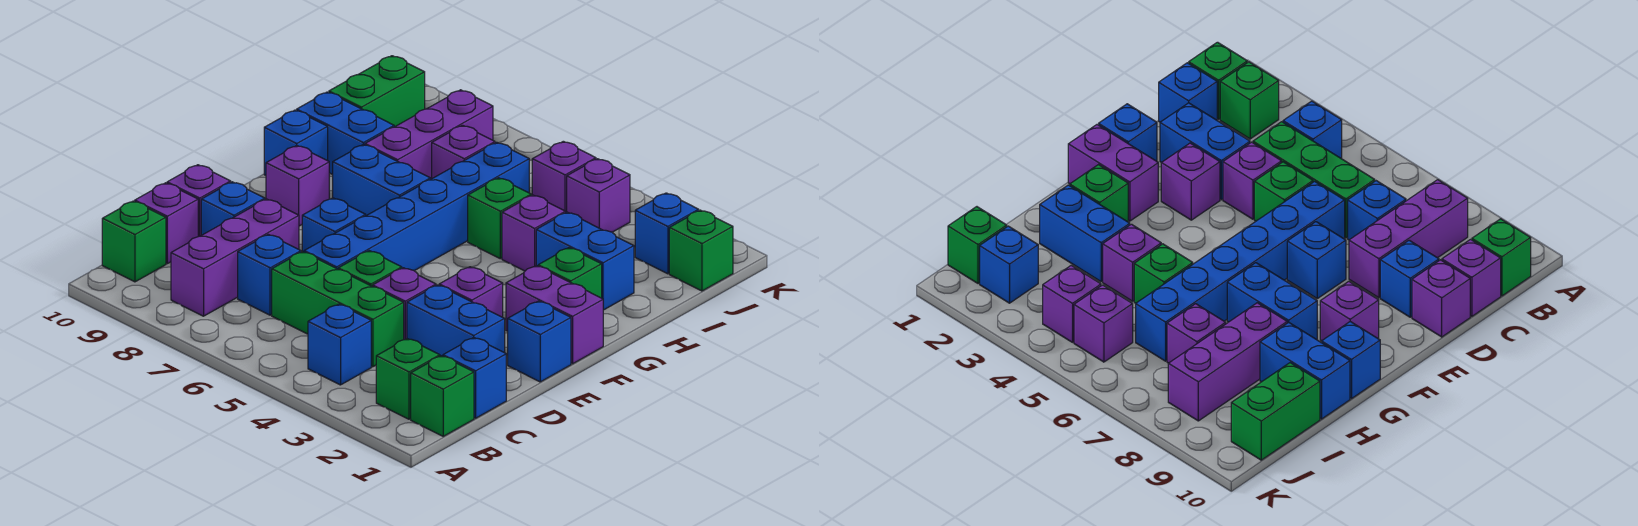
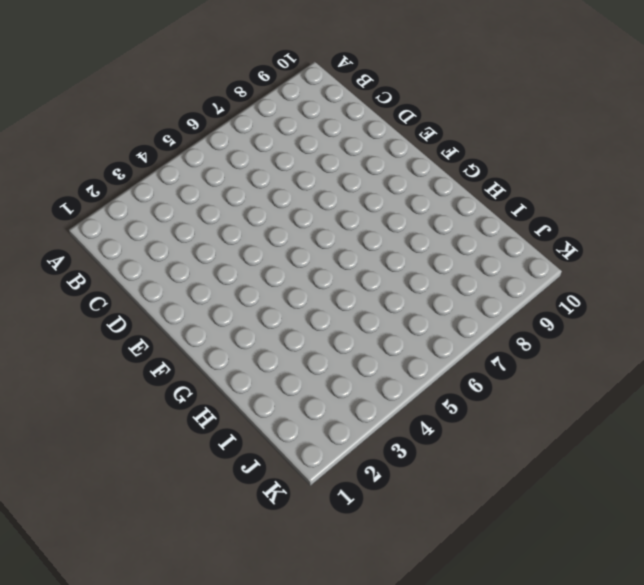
none -> green brick B1 level 1
none -> green brick B2 level 1
none -> blue brick B4 level 1
none -> purple brick B8:D8 level 1

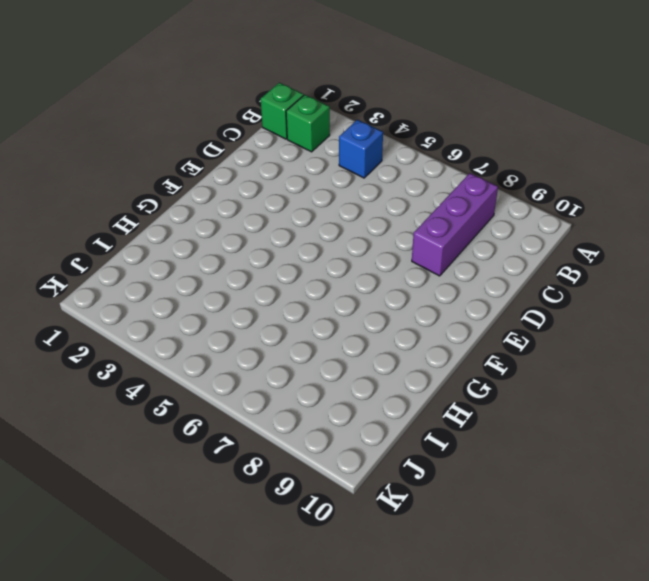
none -> green brick B10 level 1
none -> blue brick C1 level 1
none -> green brick C4:C6 level 1
none -> blue brick C7 level 1

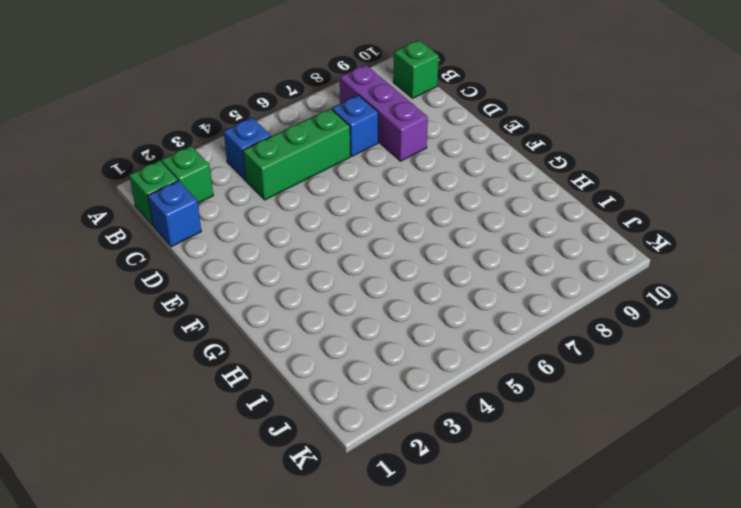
none -> purple brick C10 level 1
none -> blue brick D2:D3 level 1
none -> purple brick D4 level 1
none -> green brick D5 level 1

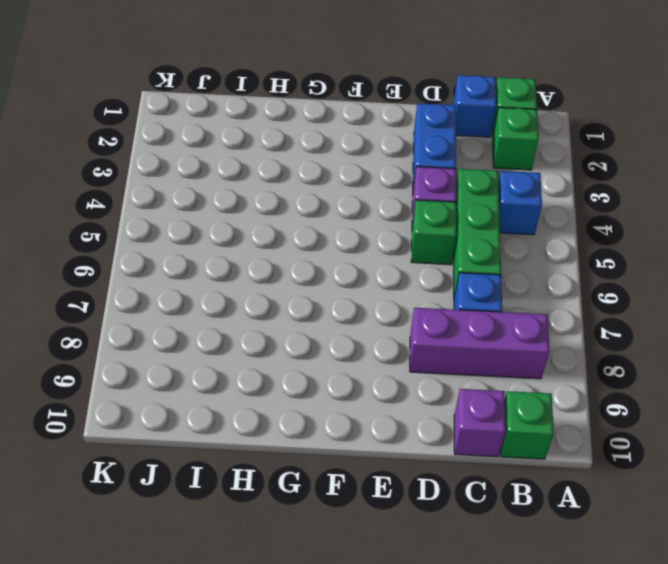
none -> blue brick D6:I6 level 1
none -> blue brick D9 level 1
none -> purple brick D10 level 1
none -> blue brick E1 level 1

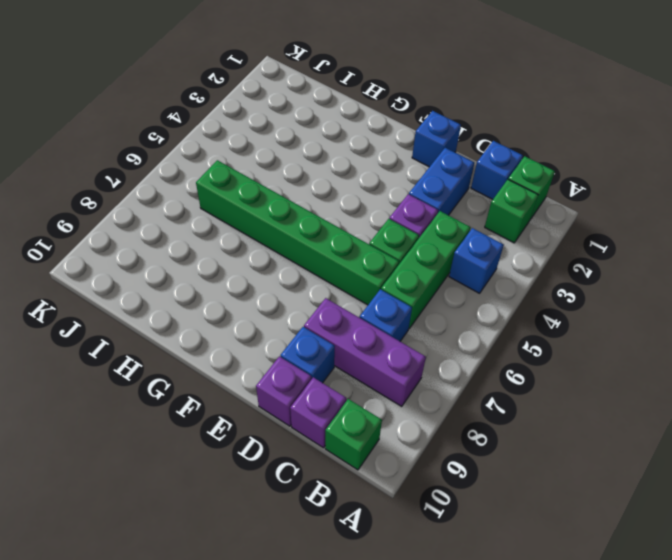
green brick D6:I6 level 1 -> blue brick D6:I6 level 1
none -> purple brick E3 level 1
none -> blue brick E7 level 1
none -> purple brick F1:F2 level 1
none -> purple brick F9 level 1

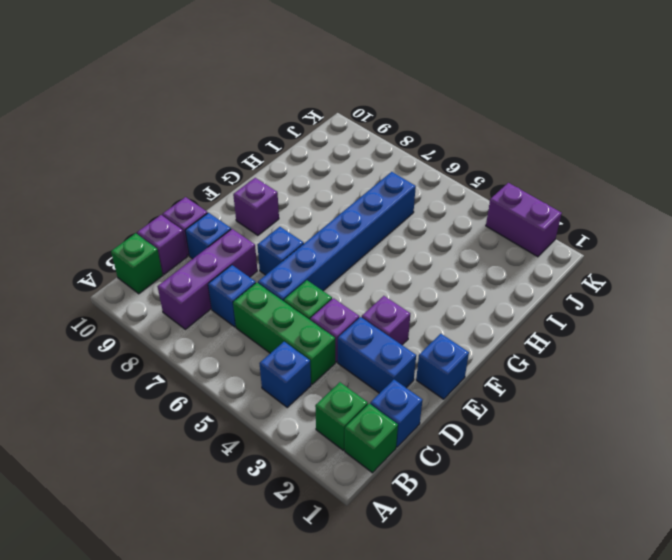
purple brick K2:K3 level 1 -> purple brick F1:F2 level 1
none -> green brick G2 level 1
none -> blue brick G7:G8 level 1
none -> blue brick G10 level 1
none -> blue brick H2:H3 level 1

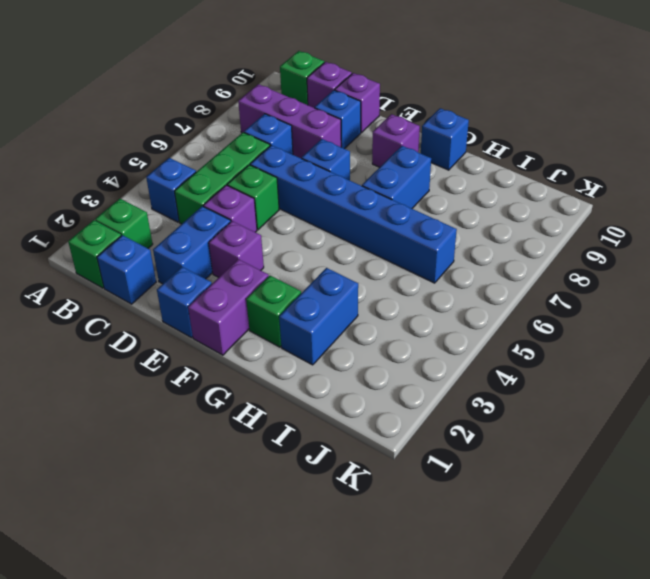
none -> purple brick H4 level 1
none -> green brick H5 level 1
none -> purple brick H8:J8 level 1
none -> blue brick H9:H10 level 1

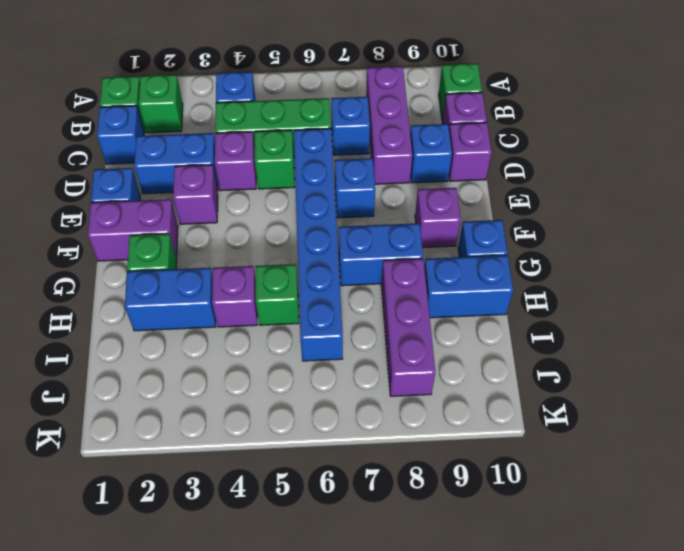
none -> purple brick I7 level 1
none -> green brick I10:J10 level 1
none -> green brick J1 level 1
none -> blue brick J2 level 1

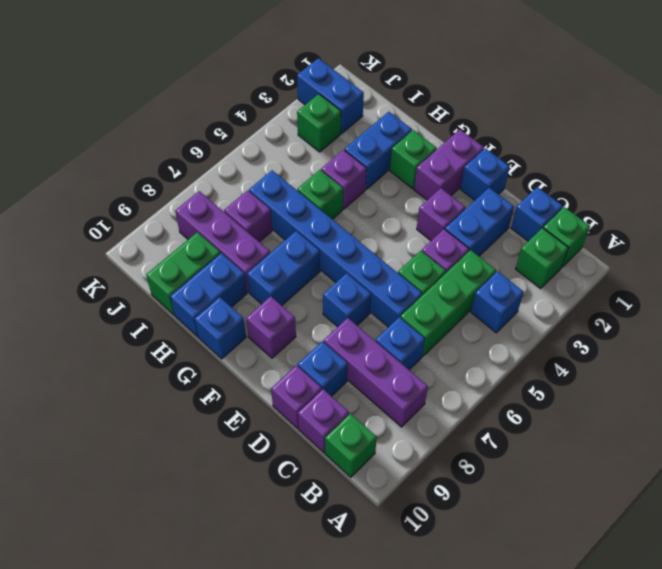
green brick I9:I10 level 1 -> green brick I10:J10 level 1
blue brick J2:K2 level 1 -> blue brick J2 level 1
green brick J3 level 1 -> green brick J1 level 1
none -> purple brick J4 level 1
none -> purple brick J5 level 1

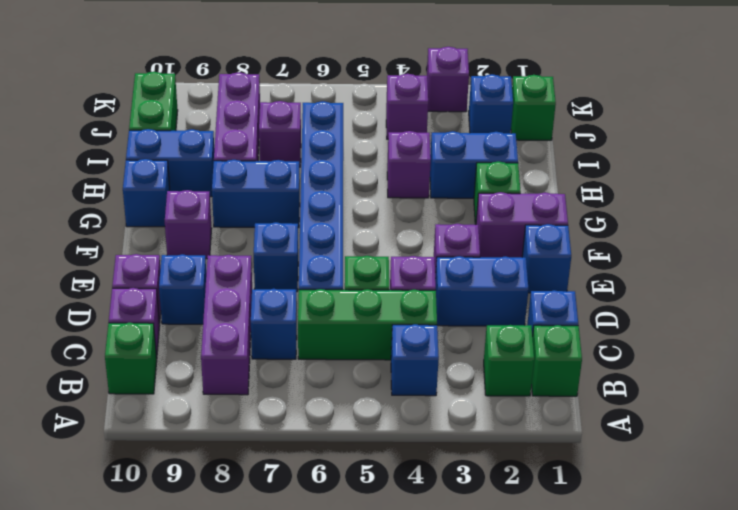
purple brick K3 level 1 -> purple brick J5 level 1
none -> green brick H5 level 1

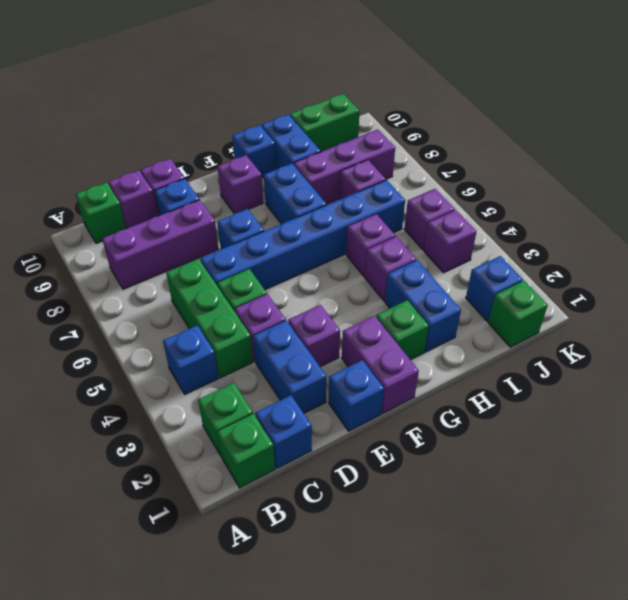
purple brick H5 level 1 -> green brick H5 level 1
none -> blue brick C7 level 1

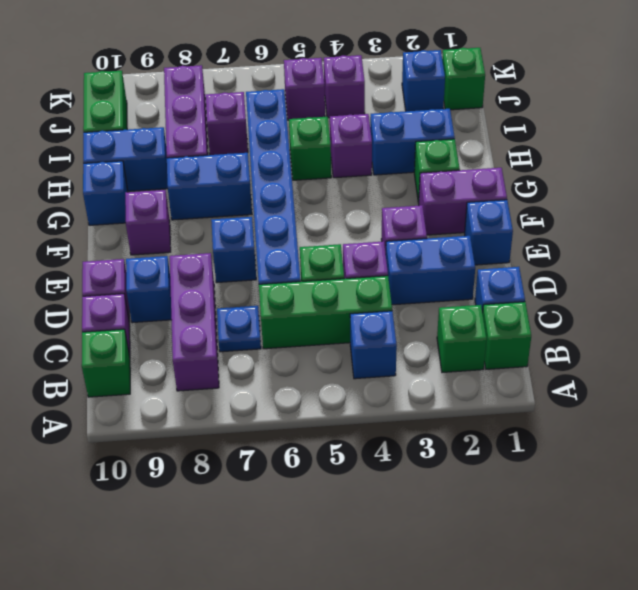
blue plate C7 level 1 -> blue brick C7 level 1

